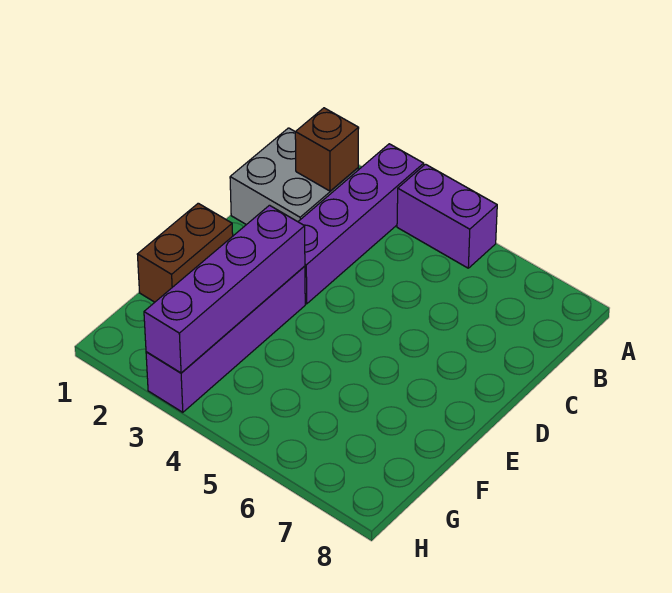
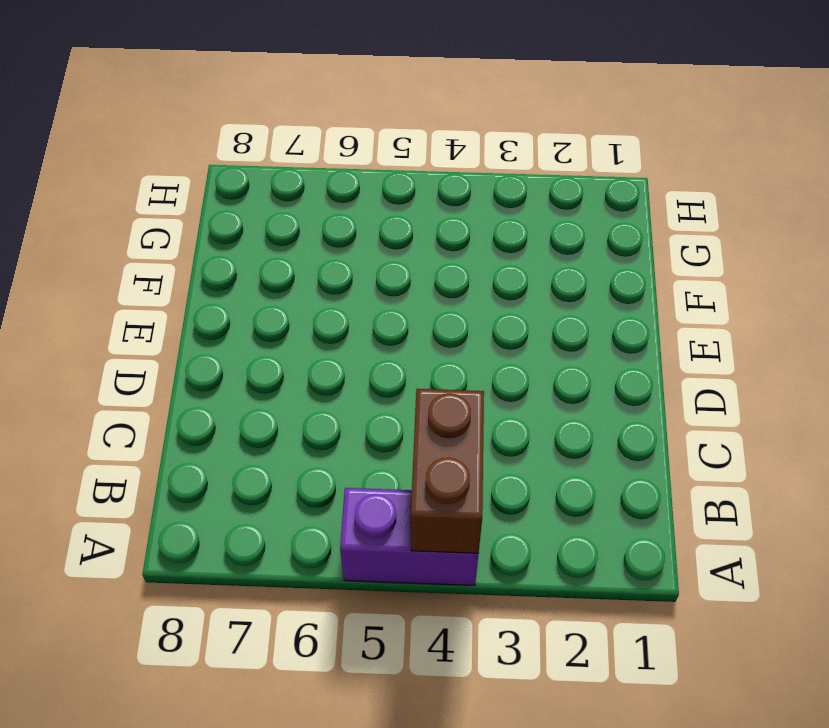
brown brick A4:B4 level 2 -> brown brick E1:F1 level 1
none -> purple brick A3:D3 level 1
none -> grey brick B1:C2 level 1

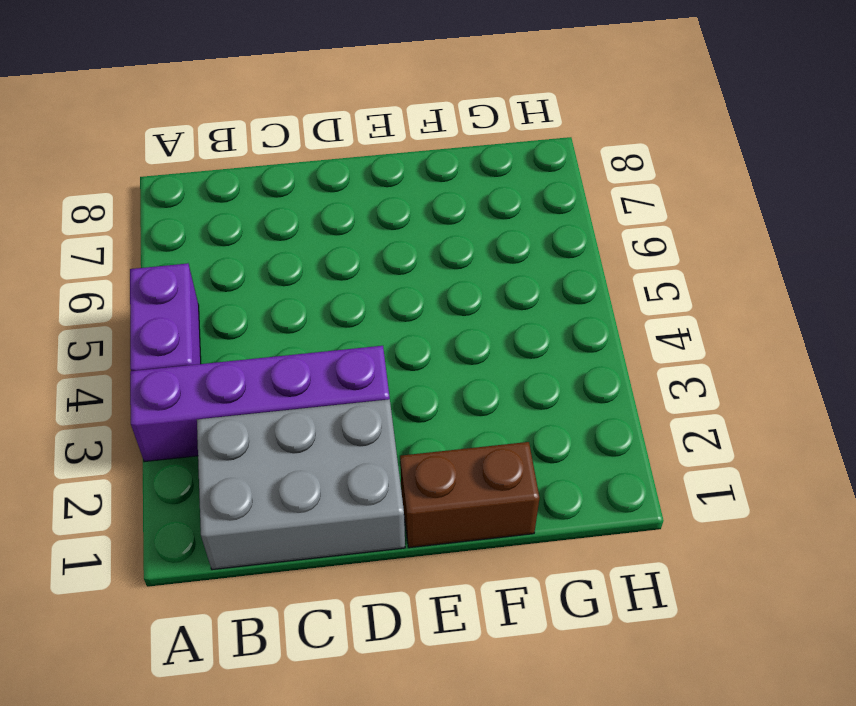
grey brick B1:D2 level 1 -> grey brick B1:C2 level 1
none -> purple brick E3:H3 level 1
none -> brown brick B2 level 2

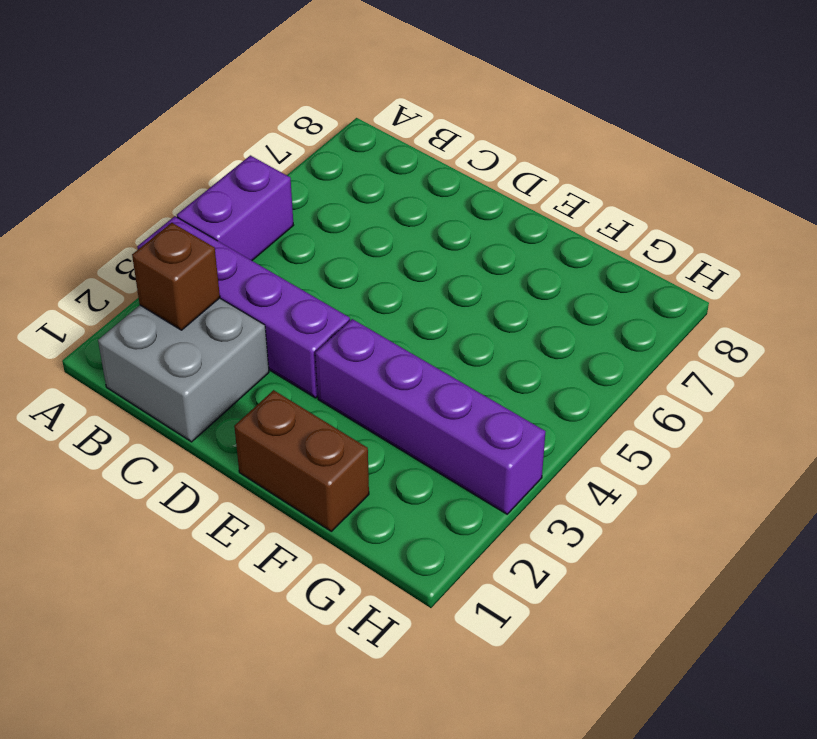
none -> purple brick E3:H3 level 2

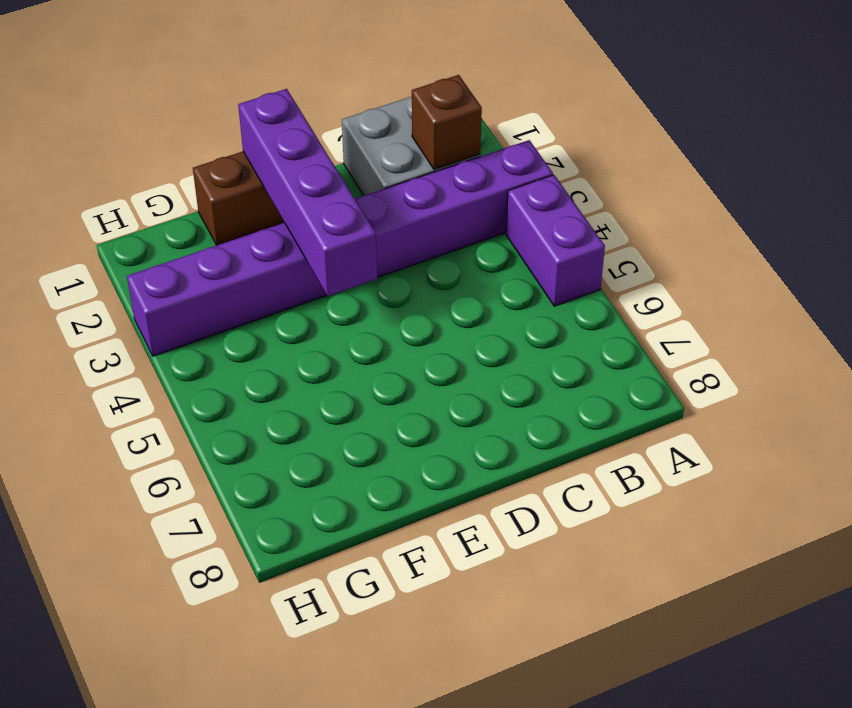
purple brick E1:E4 level 2 -> purple brick E3:H3 level 2

